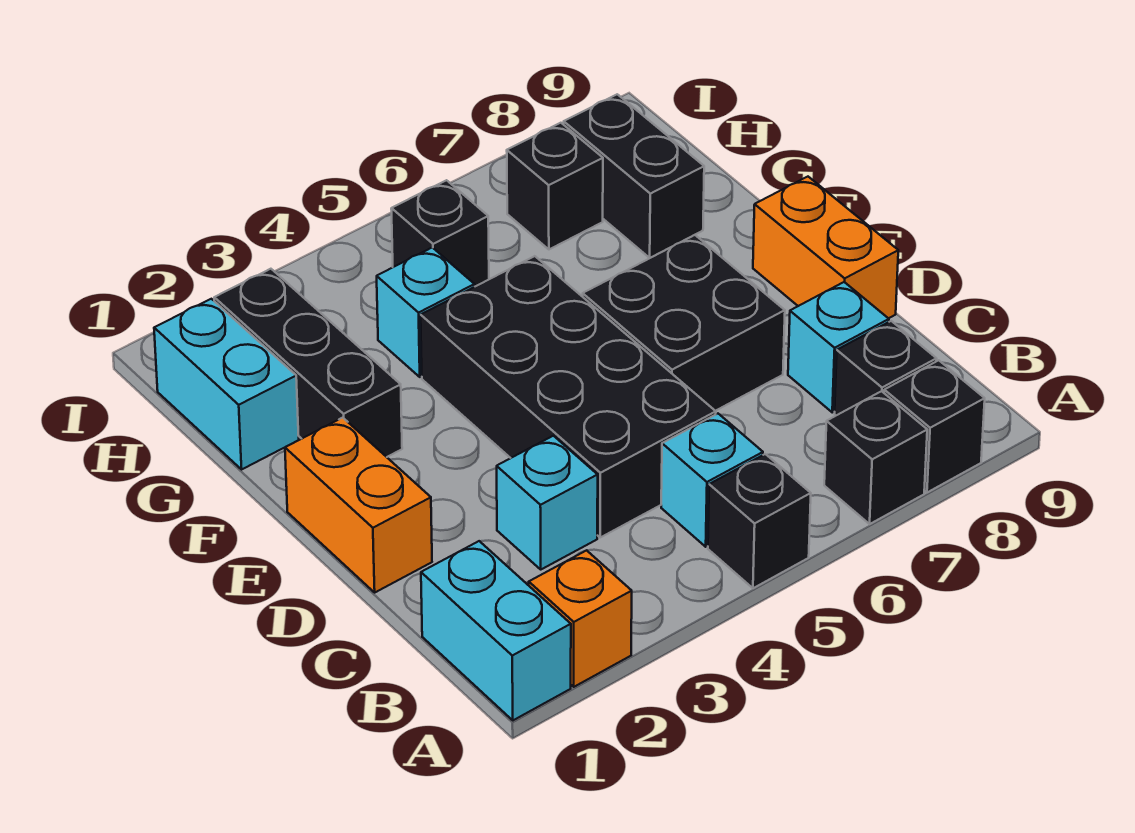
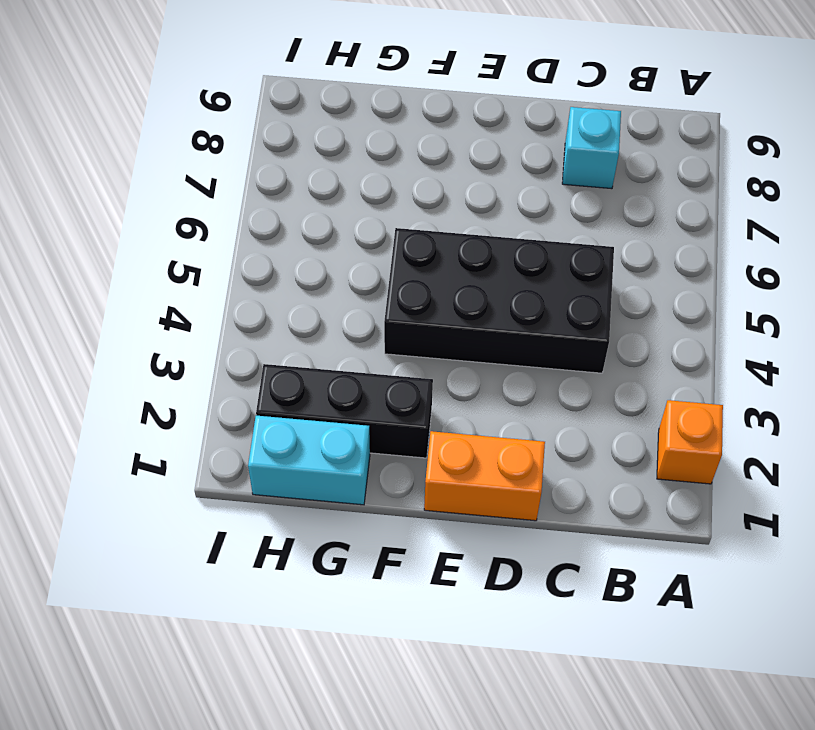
none -> cyan brick A1:B1 level 1
none -> black brick A5 level 1
none -> black brick A7 level 1

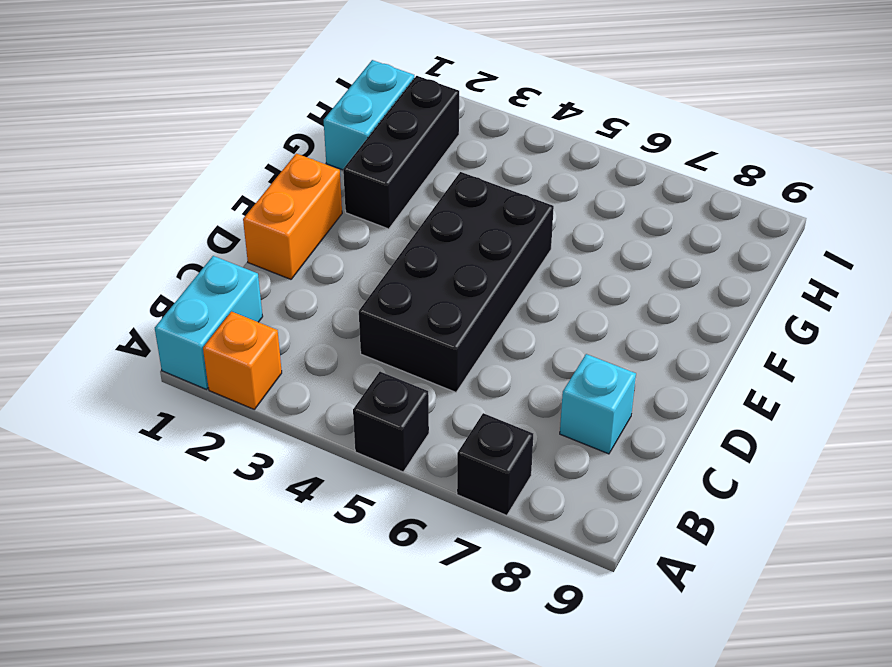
none -> black brick A8 level 1
none -> cyan brick B5 level 1
none -> black brick B8 level 1

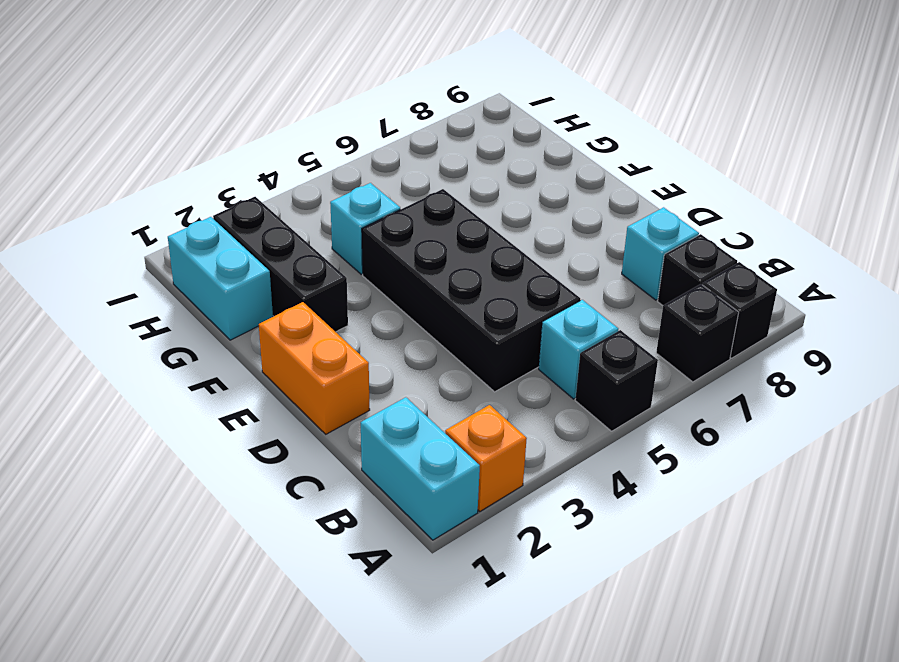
none -> cyan brick C3 level 1
none -> black brick D6:E7 level 1
none -> orange brick D9:E9 level 1

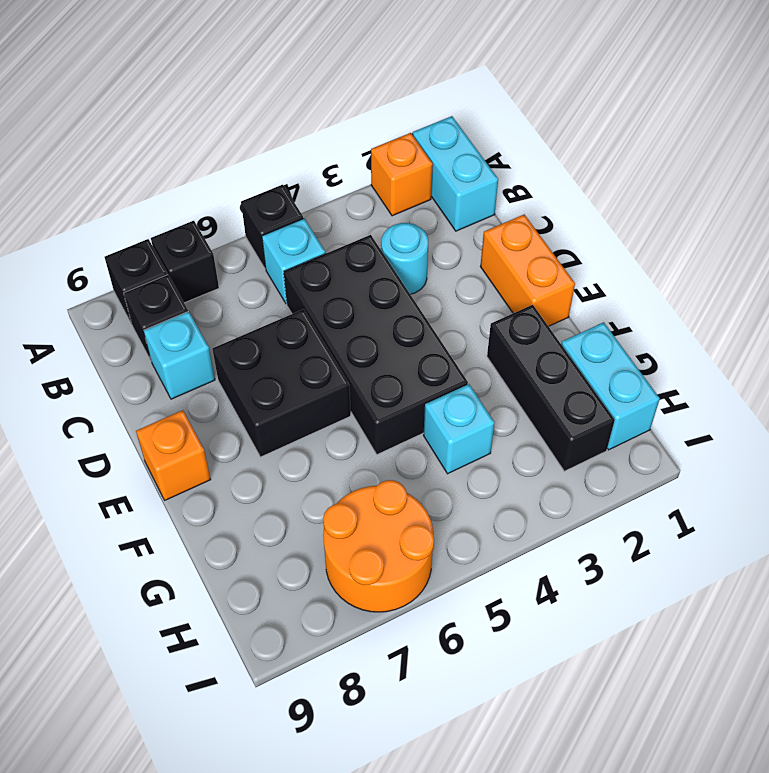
cyan round brick C3 level 1 -> cyan brick C3 level 1
orange brick E9 level 1 -> orange brick D9:E9 level 1
orange round brick H6:I7 level 1 -> black brick H7 level 1
none -> black brick G8:H8 level 1
none -> black brick H5 level 1

